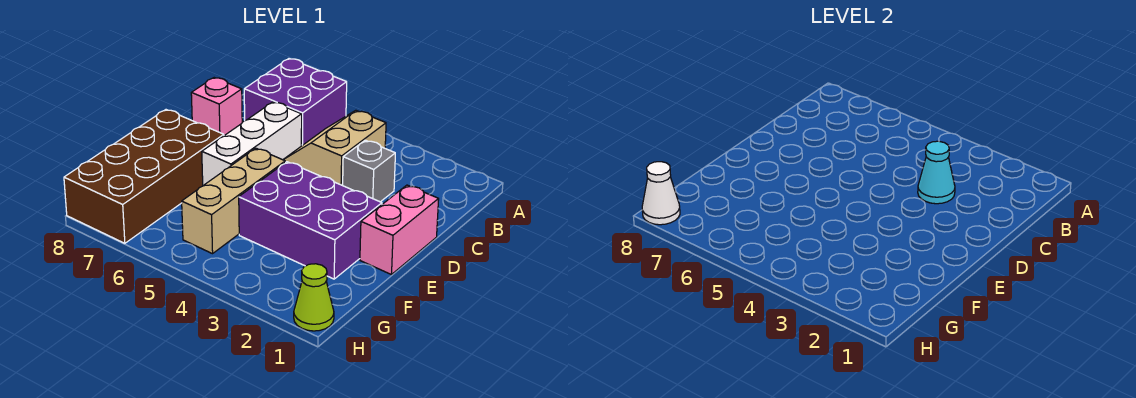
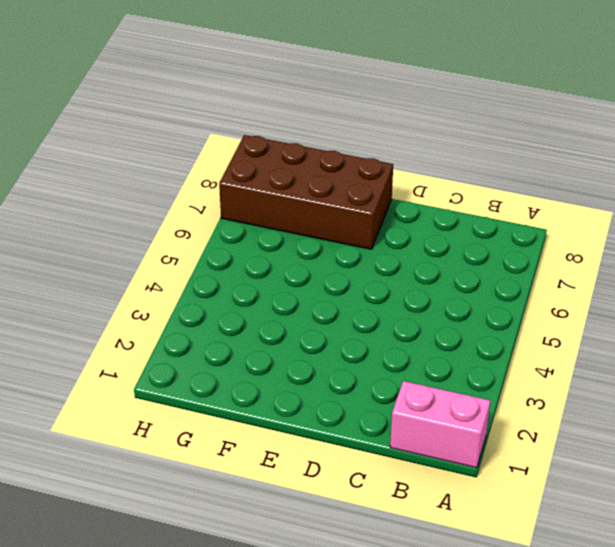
pink brick A1:B1 level 1 -> pink brick D1:E1 level 1
none -> purple brick A6:B7 level 1
none -> tan slope B4:C5 level 1 top 4
none -> grey brick C3 level 1

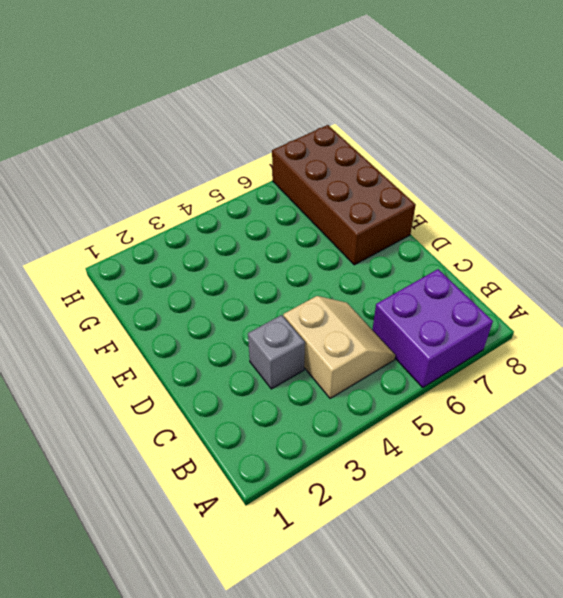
none -> white brick C6:E6 level 1
none -> pink brick C8 level 1
none -> pink brick D1:E1 level 1

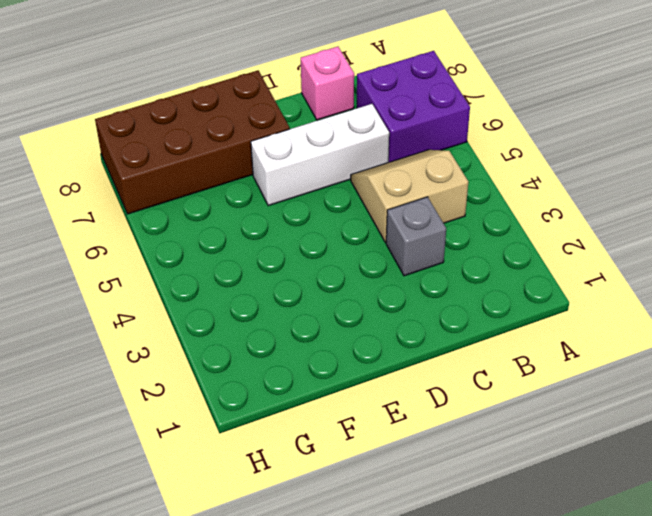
none -> pink brick D1:E1 level 1
none -> purple brick E2:F4 level 1
none -> tan brick E5:G5 level 1

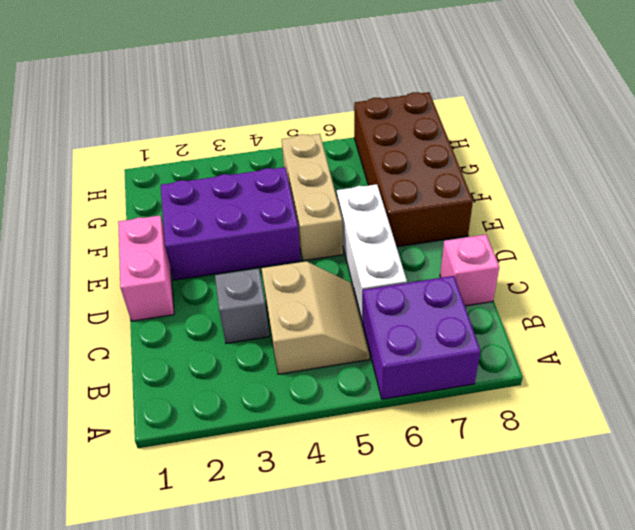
none -> lime cone H1 level 1
none -> cyan cone C3 level 2
none -> white cone H8 level 2

